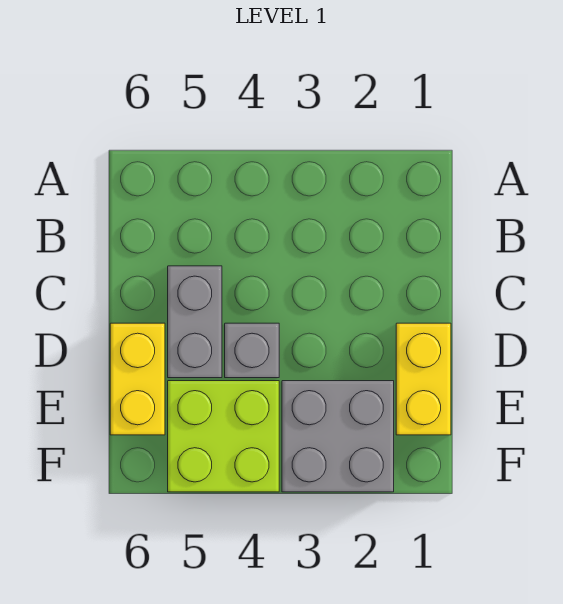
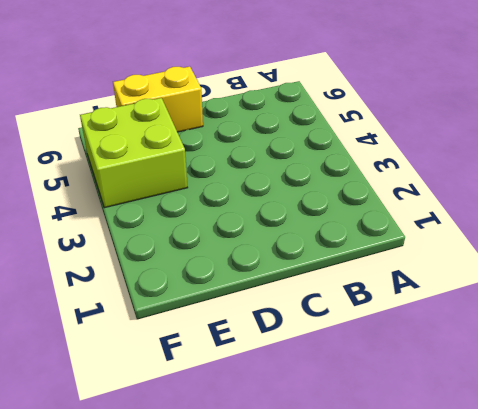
none -> grey brick C5:D5 level 1
none -> yellow brick D1:E1 level 1

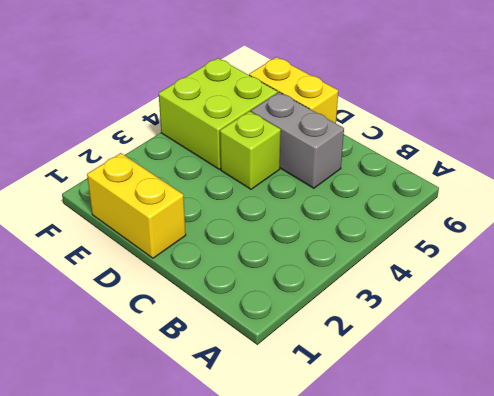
lime brick D4 level 1 -> grey brick D4 level 1
none -> grey brick E2:F3 level 1

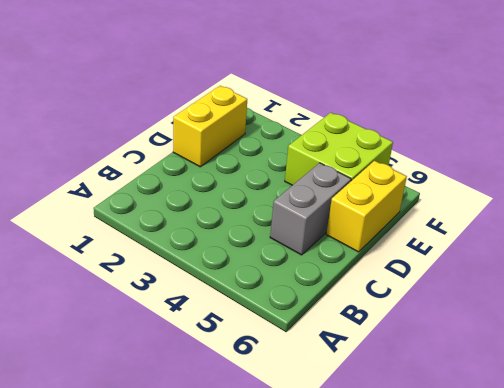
none -> grey brick D4 level 1
none -> grey brick E2:F3 level 1

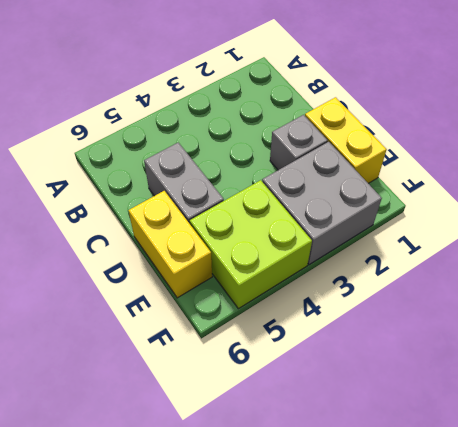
grey brick D2 level 1 -> grey brick D4 level 1

